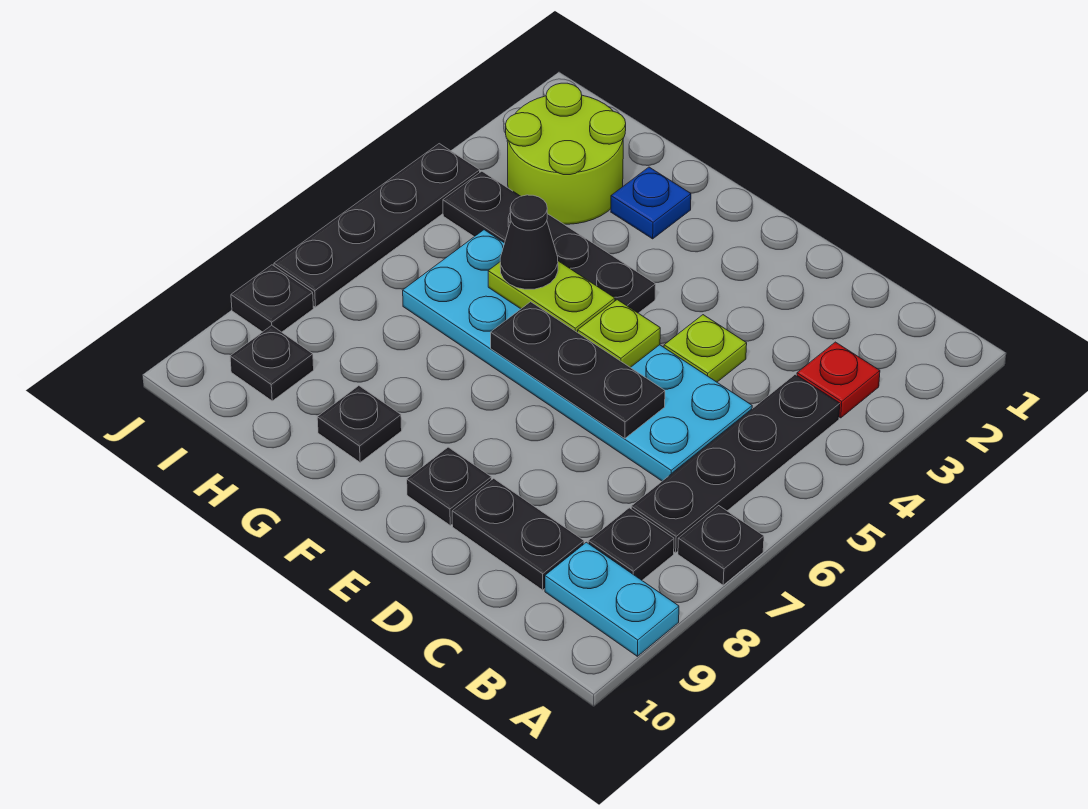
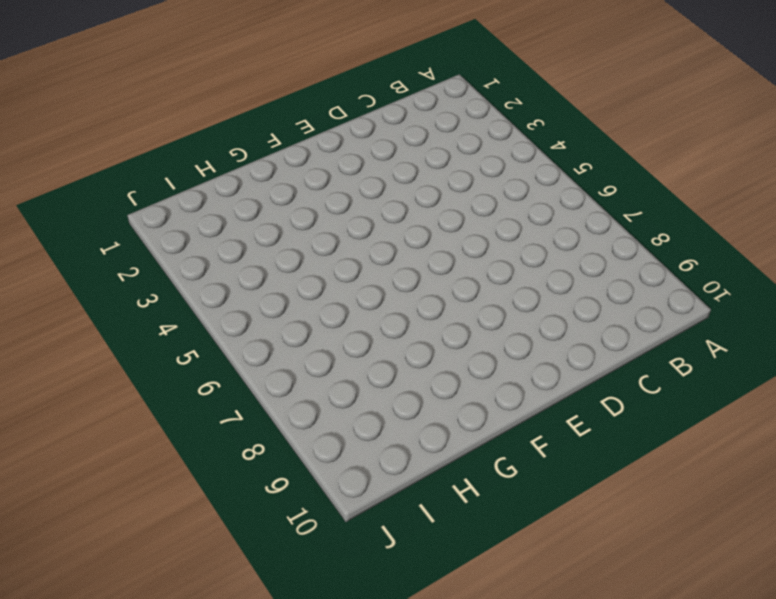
none -> black plate A7 level 1
none -> cyan plate A9:B9 level 1
none -> red plate B3 level 1

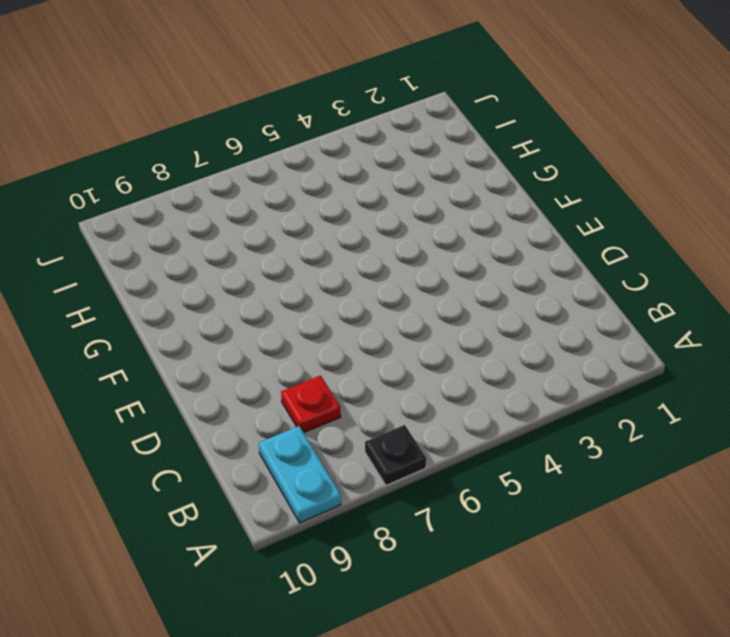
red plate C8 level 1 -> red plate B3 level 1
none -> black plate B4:B7 level 1
none -> black plate B8 level 1
none -> cyan plate C5:H6 level 1

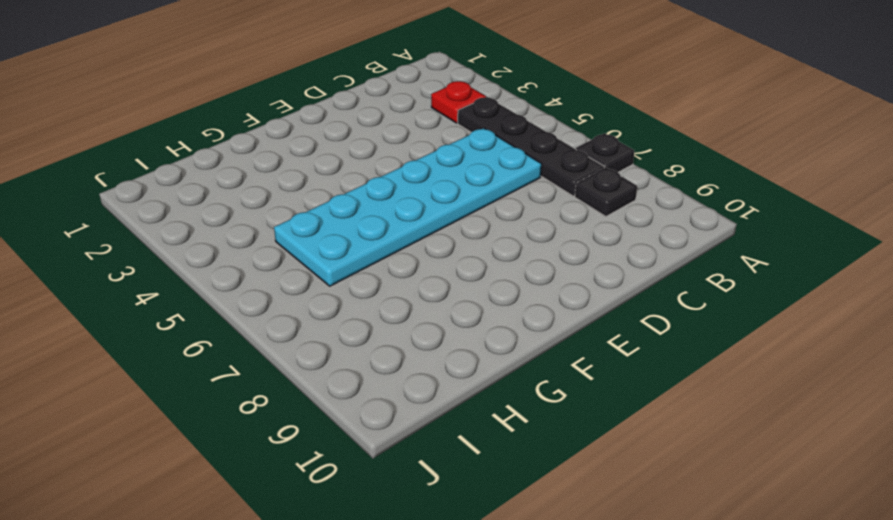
none -> cyan plate A9:B9 level 1
none -> black plate C9:D9 level 1
none -> lime plate D4 level 1

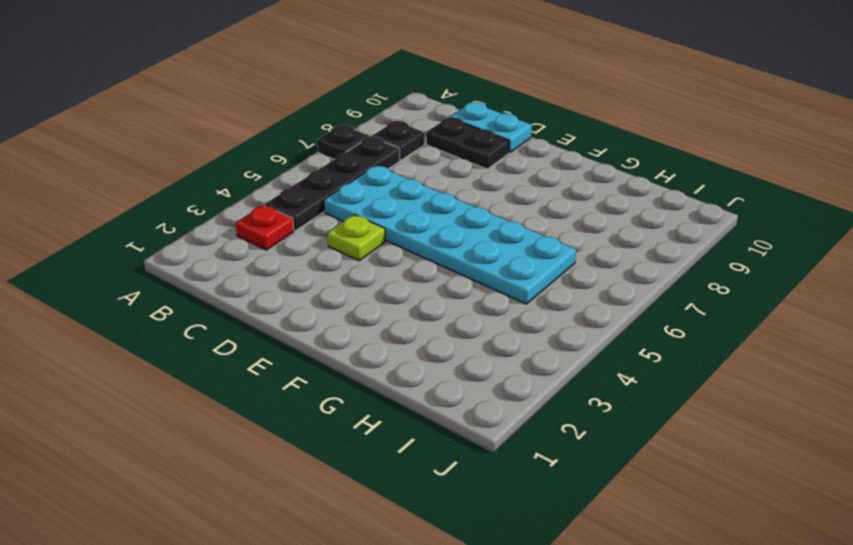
cyan plate C10:D10 level 1 -> cyan plate A9:B9 level 1
none -> black plate E9 level 1
none -> black plate F4:I4 level 1
none -> blue plate G2 level 1

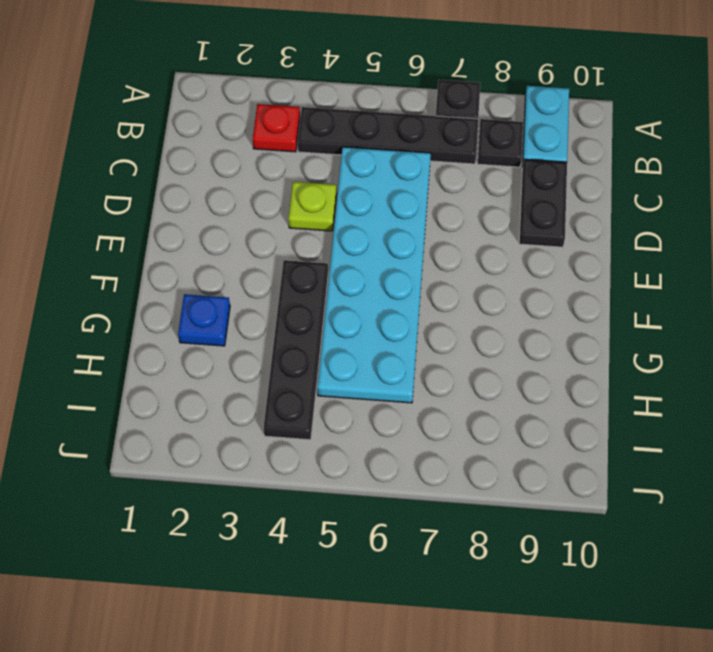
none -> black plate E9 level 1
none -> black plate G9 level 1
none -> lime round brick H2:I3 level 1

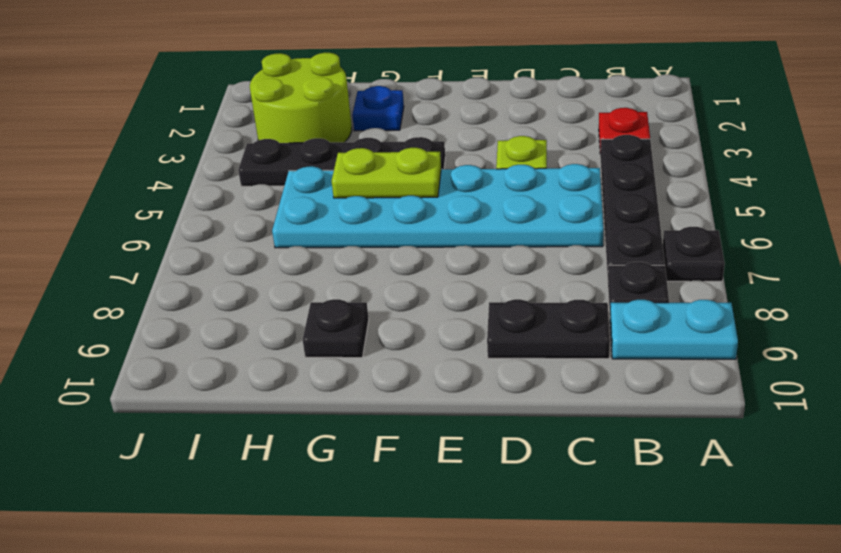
none -> black plate E9 level 1
none -> black plate I9 level 1
none -> black plate J4:J7 level 1

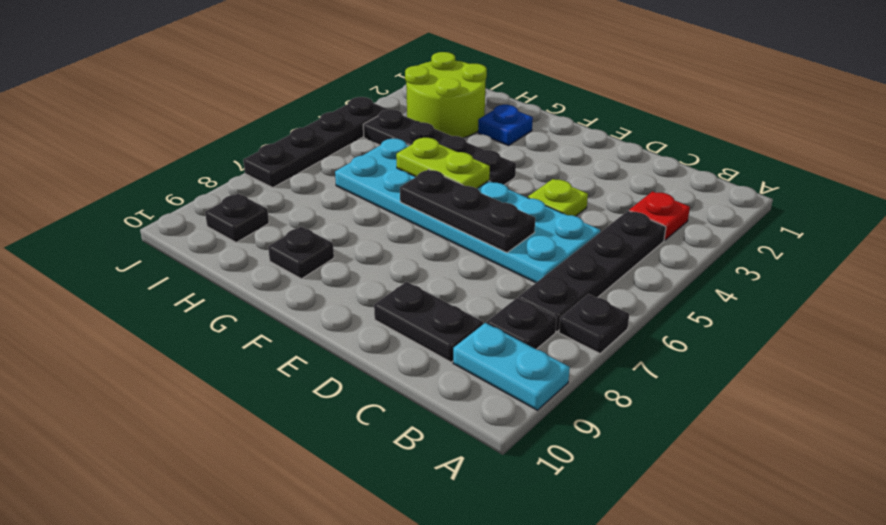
none -> black plate E9 level 1
none -> black plate J8 level 1
none -> lime plate E5 level 2

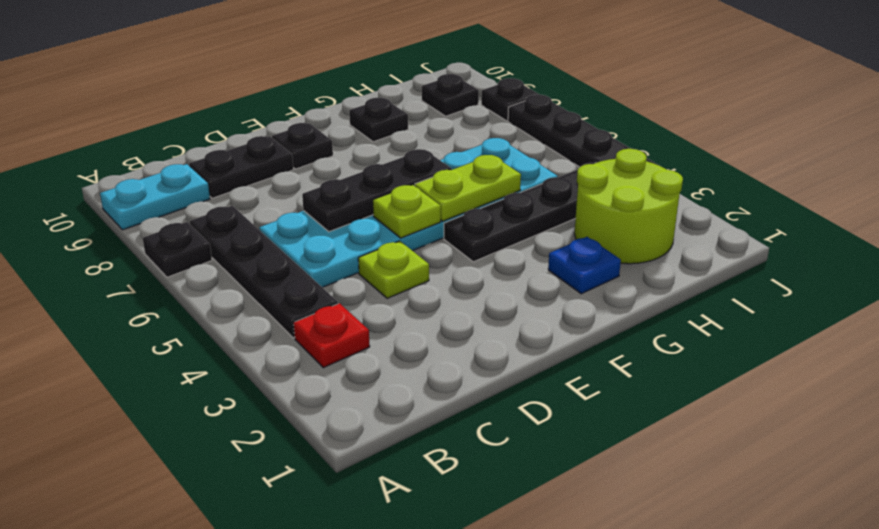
none -> black plate B8 level 1
none -> black cone G5 level 3

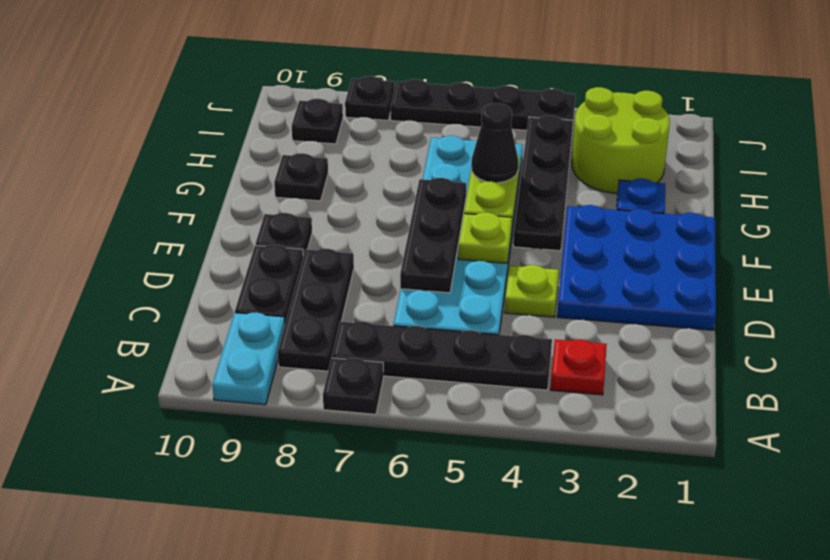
black plate B8:D8 level 1 -> black plate B8 level 1
blue plate D1:F3 level 1 -> none

